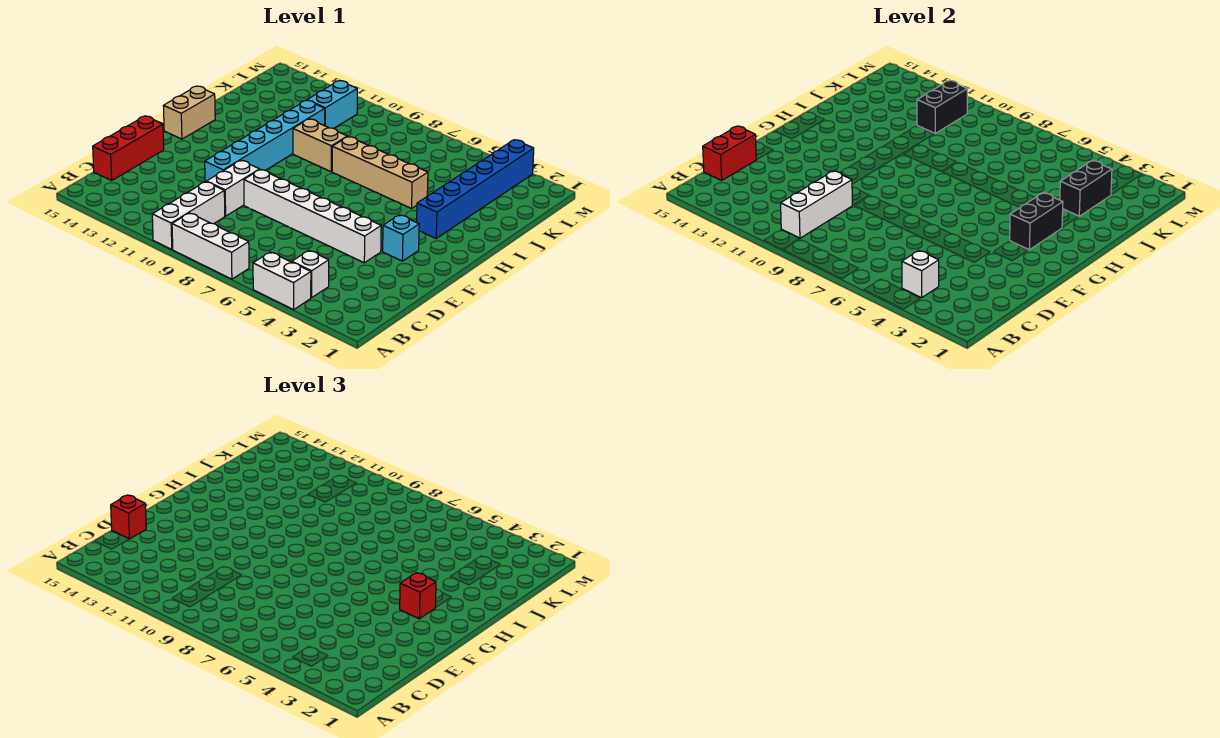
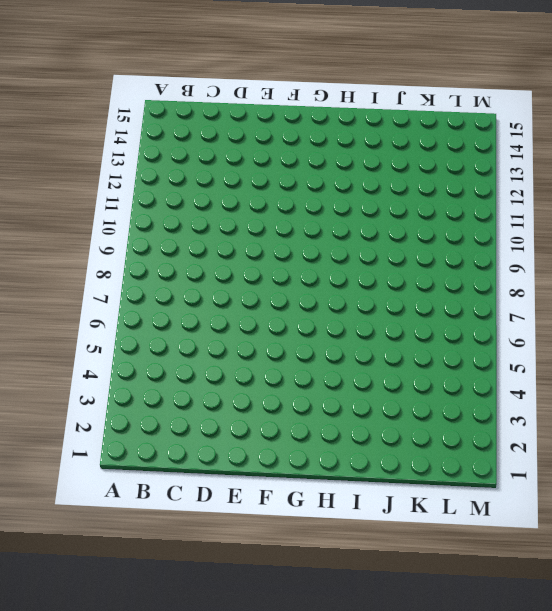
none -> white brick A4:A5 level 1
none -> white brick A7:A9 level 1
none -> white brick A10:C10 level 1

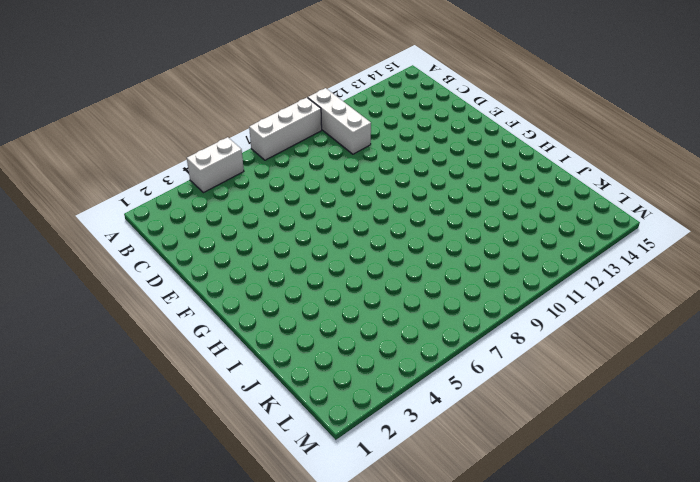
none -> white brick B4 level 1
none -> red brick C15:E15 level 1
none -> white brick D10:E10 level 1

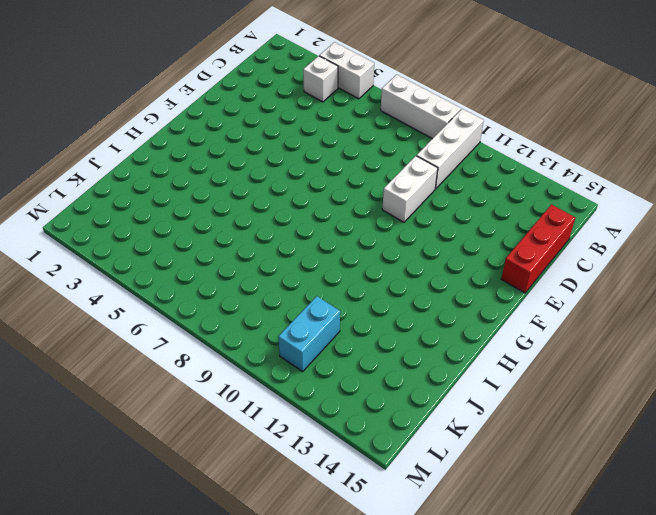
none -> white brick E4:E9 level 1
none -> cyan brick E11:J11 level 1
none -> cyan brick F3 level 1

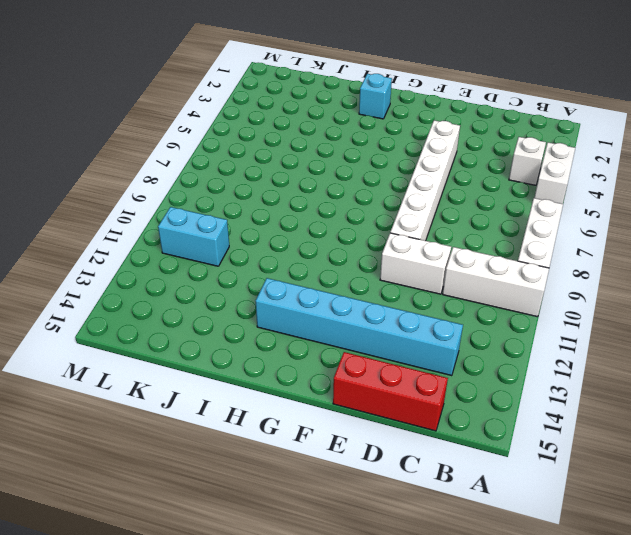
cyan brick C13:H13 level 1 -> cyan brick E11:J11 level 1
cyan brick H2 level 1 -> cyan brick F3 level 1
none -> tan brick G15:H15 level 1
none -> blue brick H3:M3 level 1
none -> tan brick I5:I8 level 1

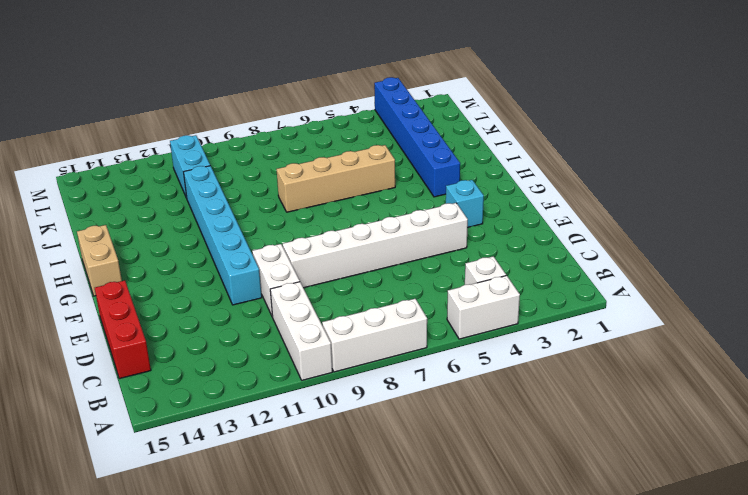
none -> tan brick I9:I10 level 1
none -> white brick B4 level 2
none -> white brick B10:D10 level 2

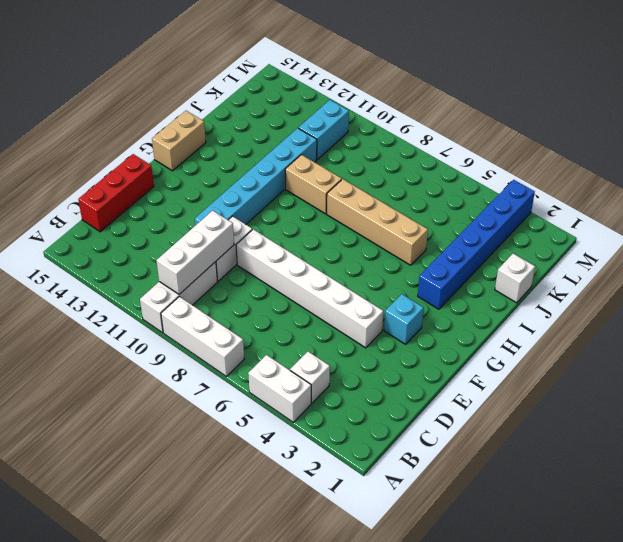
white brick J1 level 1 -> white brick B4 level 2
none -> red brick C15:D15 level 2
none -> black brick G3:H3 level 2
none -> black brick J3:K3 level 2

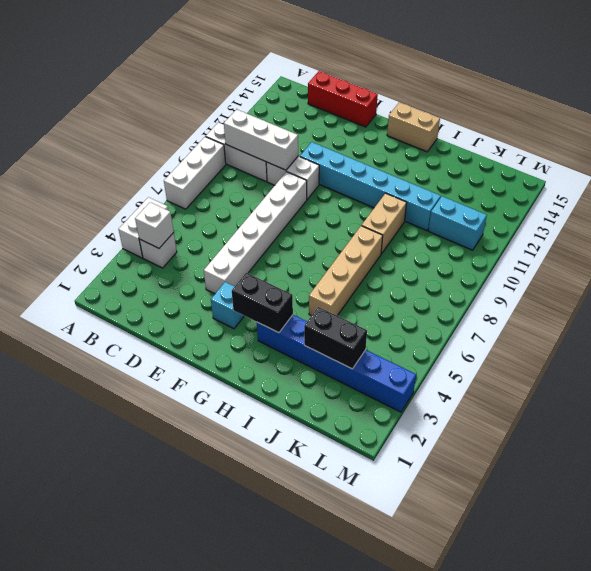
none -> red brick C15:D15 level 2
none -> black brick K11:L11 level 2
none -> red brick D15 level 3

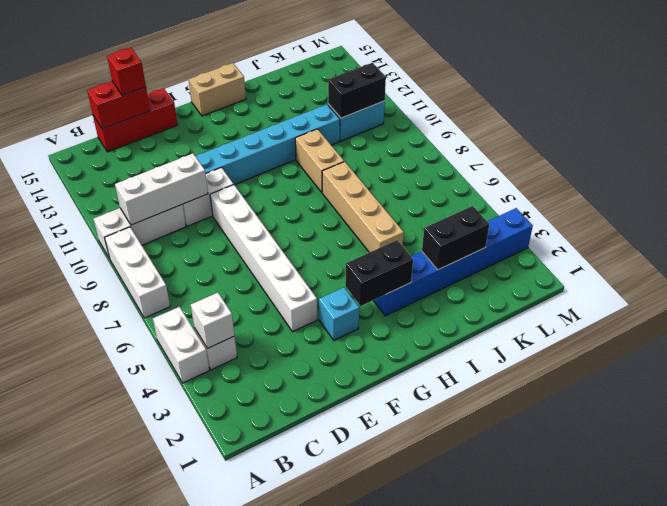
none -> red brick G3 level 3

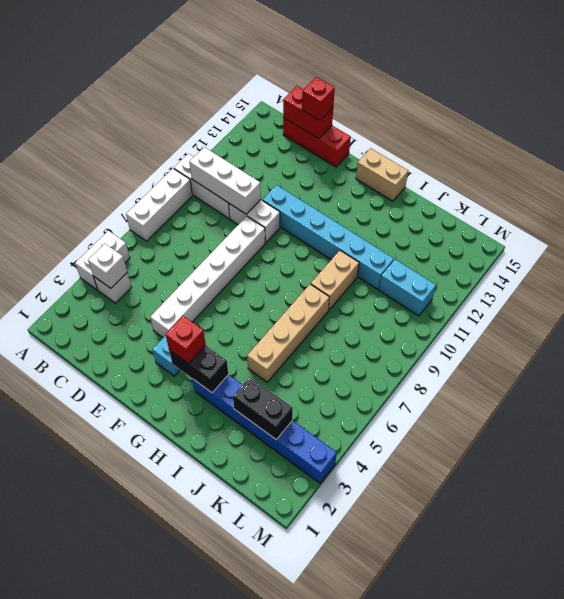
none -> black brick K11:L11 level 2

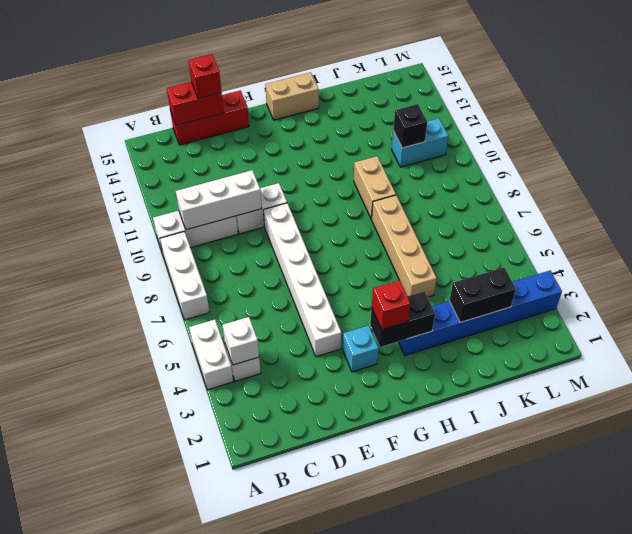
black brick K11 level 2 -> black brick K11:L11 level 2
none -> cyan brick E11:J11 level 1

